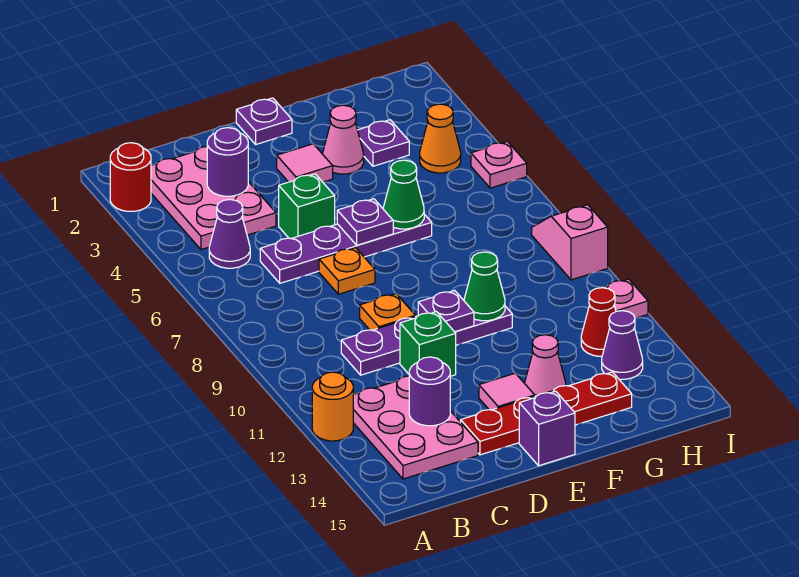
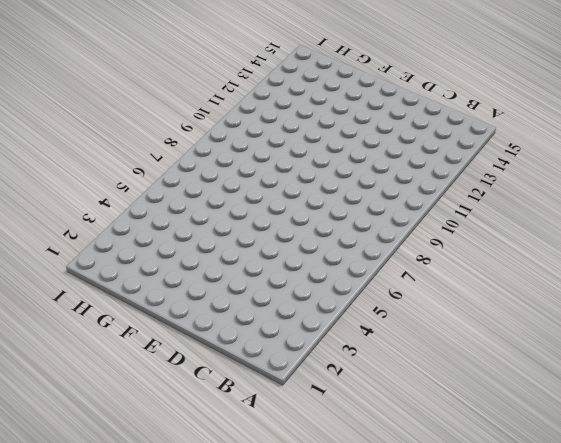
none -> red round brick A2 level 1
none -> orange round brick A12 level 1
none -> pink plate B2:C4 level 1
none -> purple cone B5 level 1

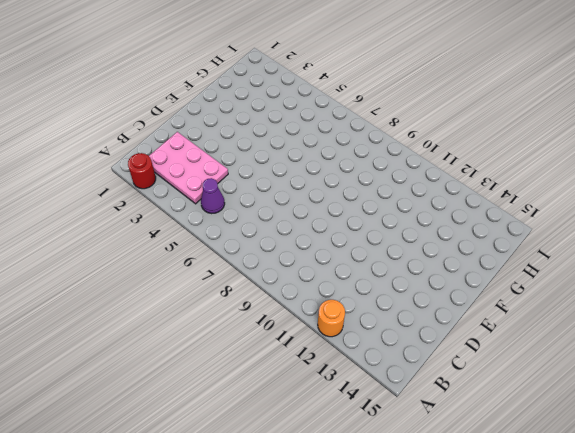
none -> pink plate B12:C14 level 1
none -> purple plate C6:F6 level 1
none -> purple plate C10:F10 level 1
none -> green brick D5 level 1

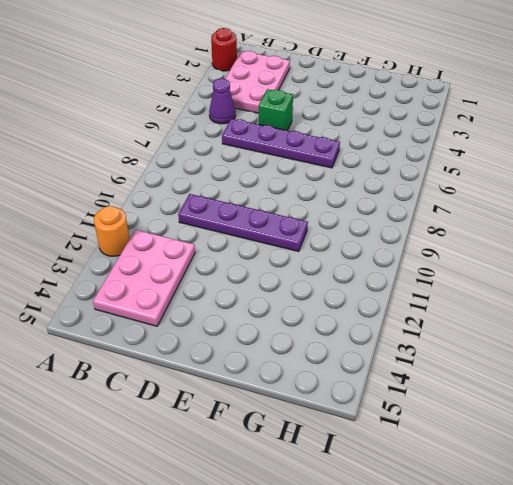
none -> orange plate D7 level 1
none -> orange plate D9 level 1
none -> green brick D11 level 1
none -> red plate D14:G14 level 1

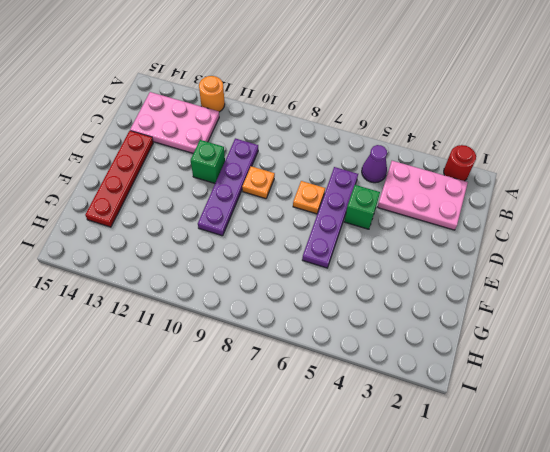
none -> purple plate E1 level 1
none -> pink tile E3 level 1
none -> pink tile E13 level 1
none -> purple brick E15 level 1

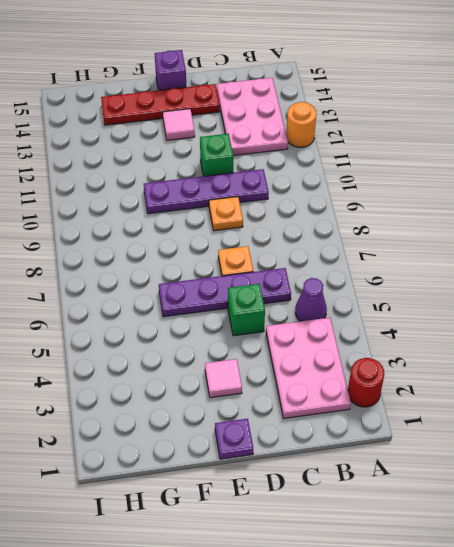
none -> pink cone F3 level 1
none -> pink cone F13 level 1
none -> purple plate G3 level 1
none -> orange cone H4 level 1

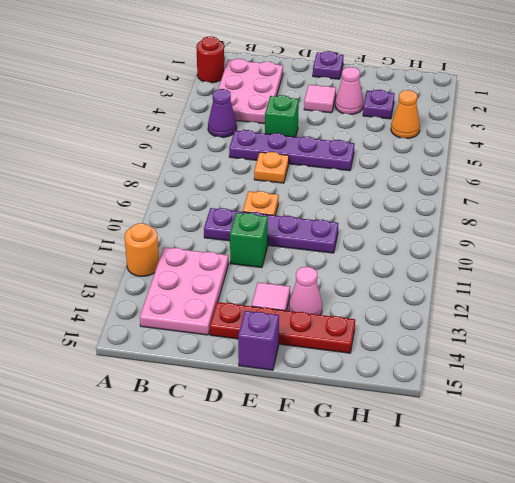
none -> red cone H12 level 1
none -> purple cone H13 level 1
none -> pink plate I5 level 1
none -> pink slope I8:I9 level 1 top 9

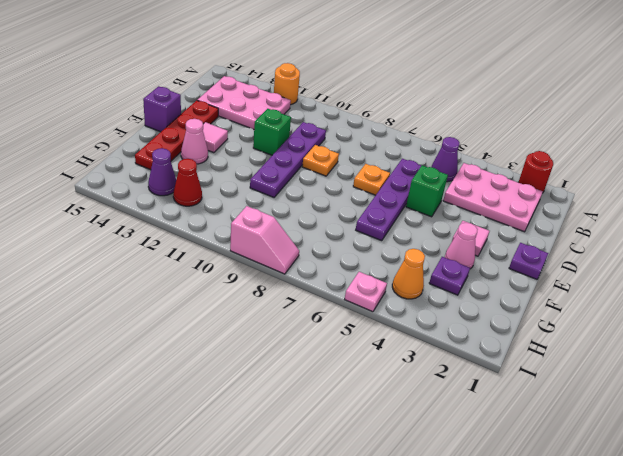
none -> pink plate I11 level 1
none -> purple round brick C3 level 2
none -> purple round brick C13 level 2
none -> purple plate E6 level 2

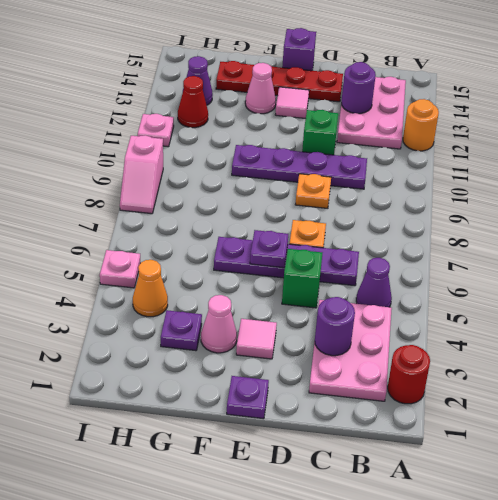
none -> purple plate E10 level 2
none -> green cone F6 level 2
none -> green cone F10 level 2

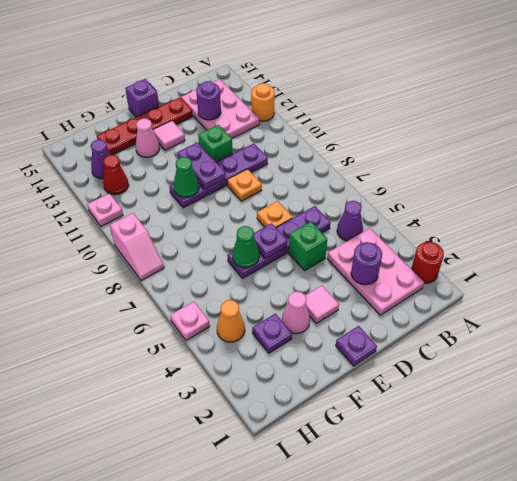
purple plate E10:E11 level 2 -> purple plate E10 level 2

